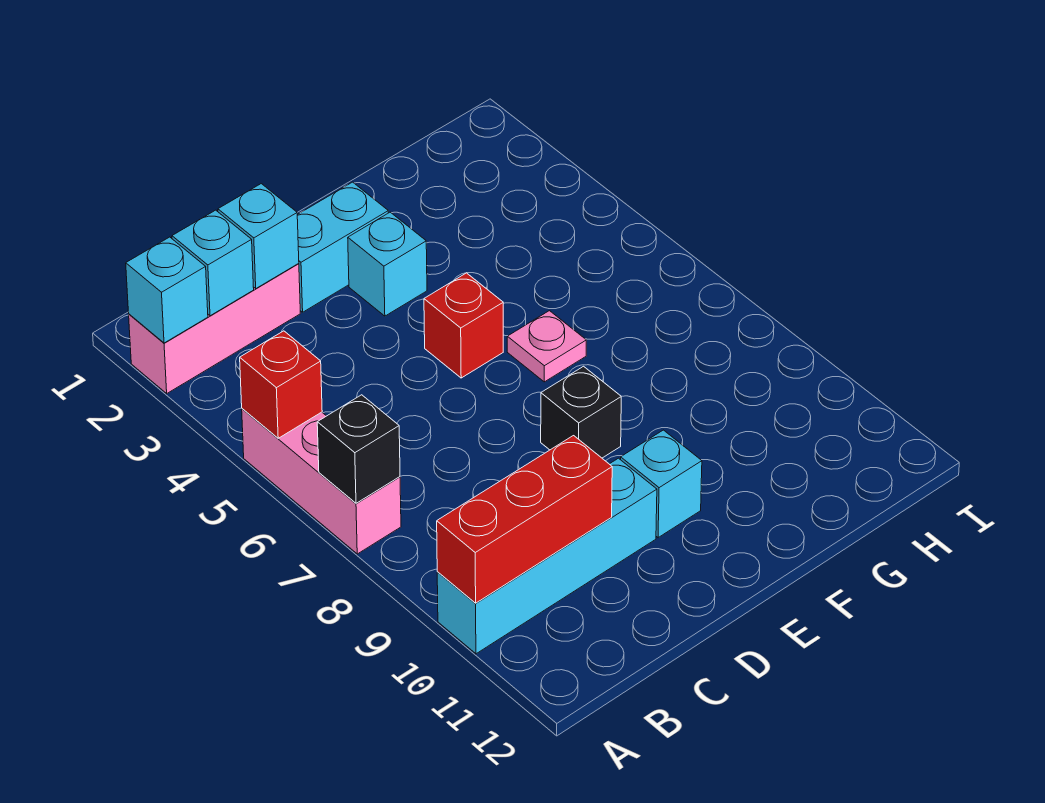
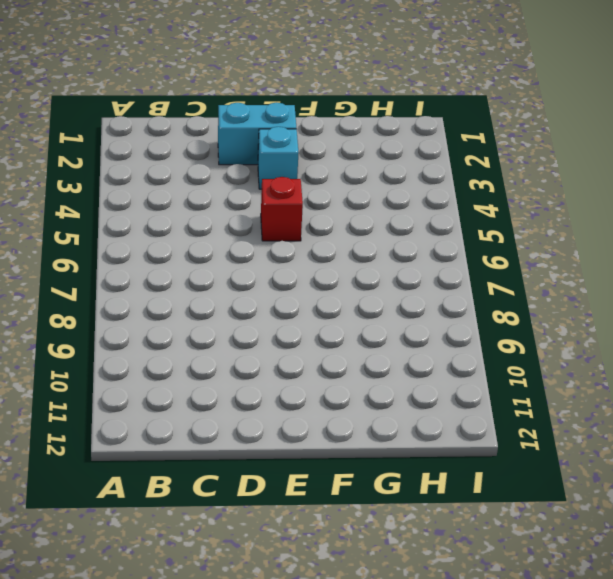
none -> pink brick A2:C2 level 1
none -> pink brick A5:A7 level 1
none -> cyan brick A10:D10 level 1

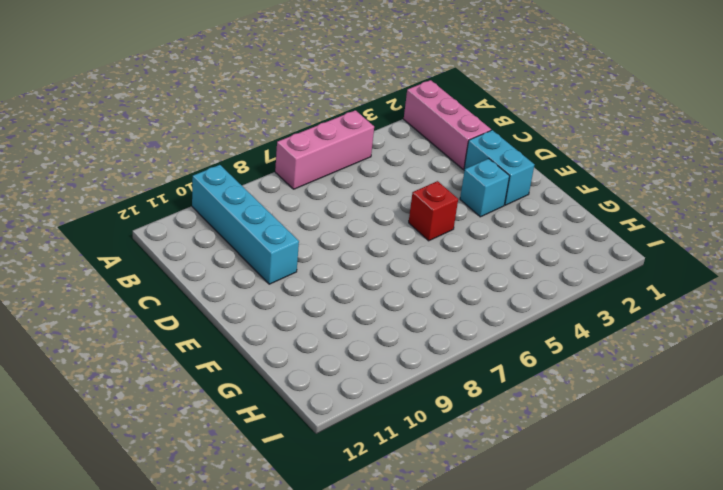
none -> black brick E8 level 1
none -> cyan brick E10 level 1
none -> pink plate F6 level 1

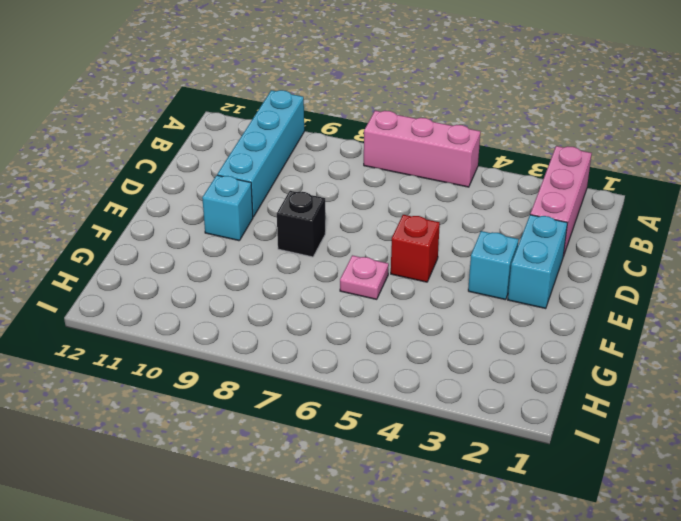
none -> cyan brick A2 level 2
none -> red brick A5 level 2
none -> black brick A7 level 2

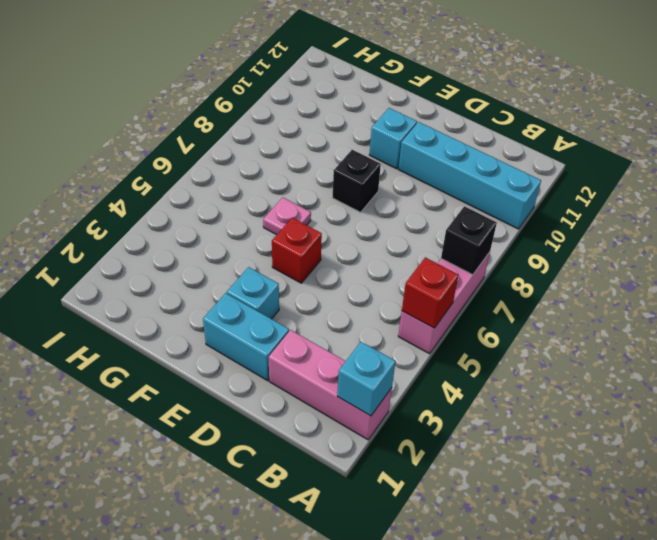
none -> red brick A10:C10 level 2
none -> cyan brick B2 level 2
none -> cyan brick C2 level 2

